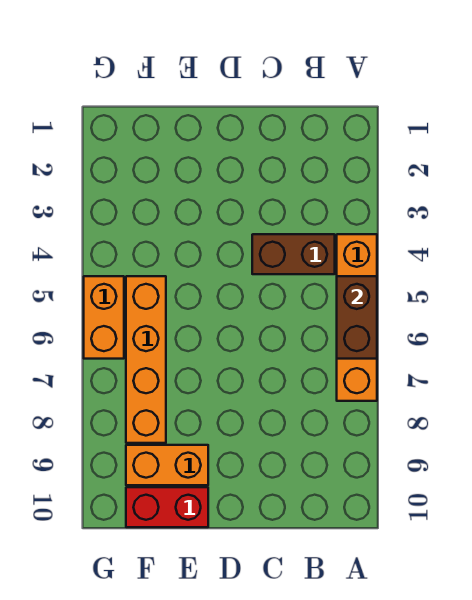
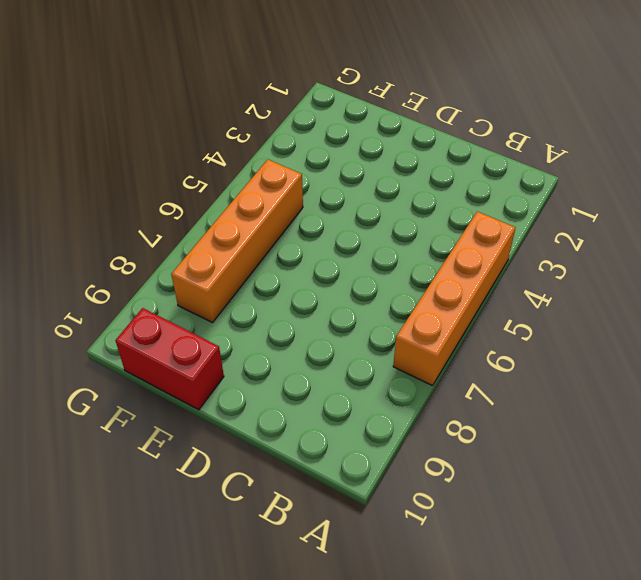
none -> brown brick B4:C4 level 1
none -> orange brick E9:F9 level 1

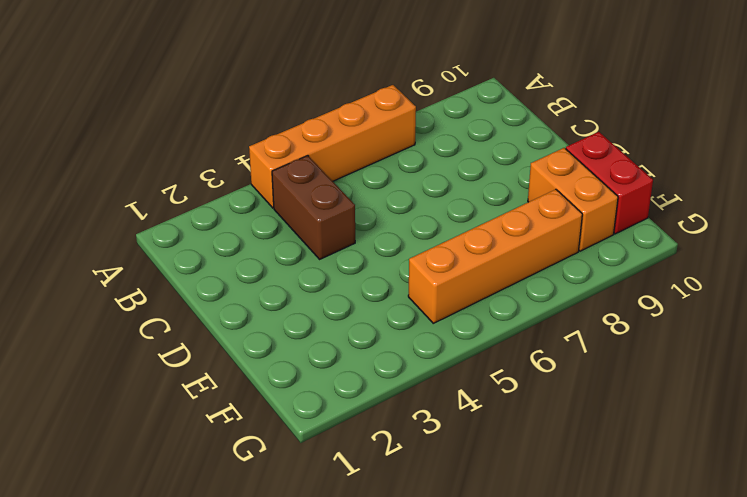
none -> orange brick G5:G6 level 1
none -> brown brick A5:A6 level 2

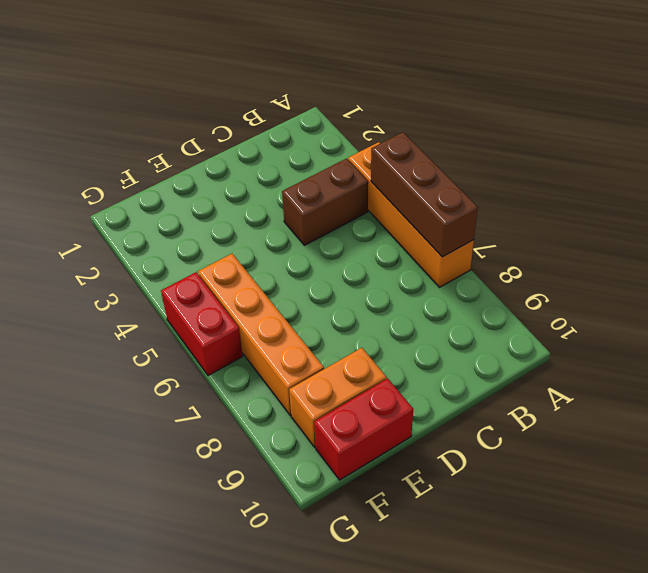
brown brick A5:A7 level 2 -> brown brick A5:A6 level 2
red brick G5:G6 level 1 -> orange brick G5:G6 level 1

